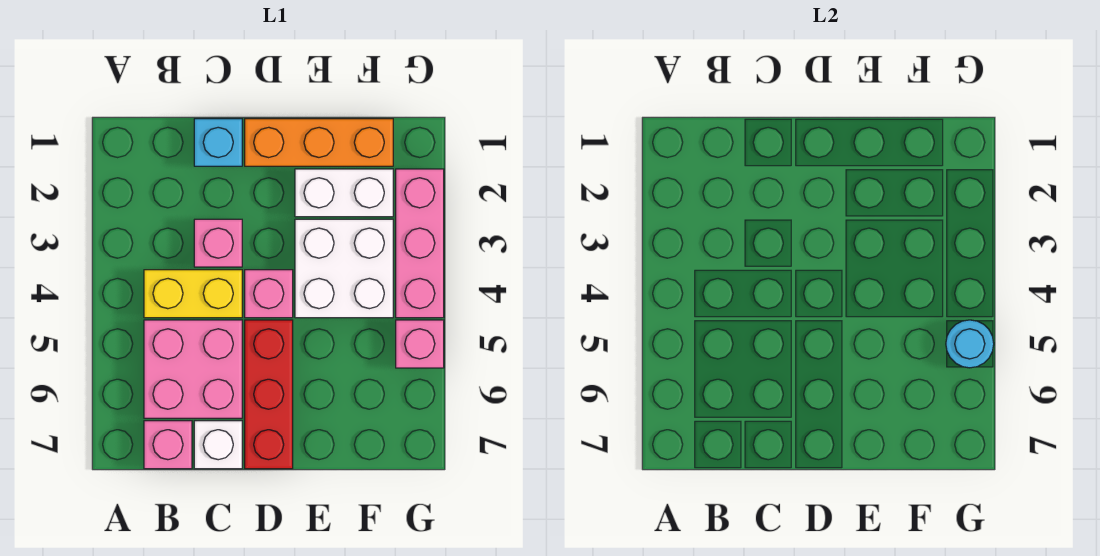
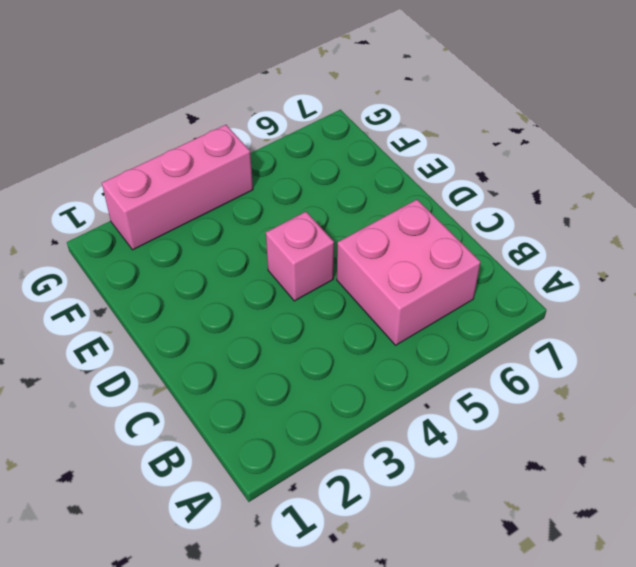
none -> yellow brick B4:C4 level 1
none -> pink brick B7 level 1
none -> cyan brick C1 level 1

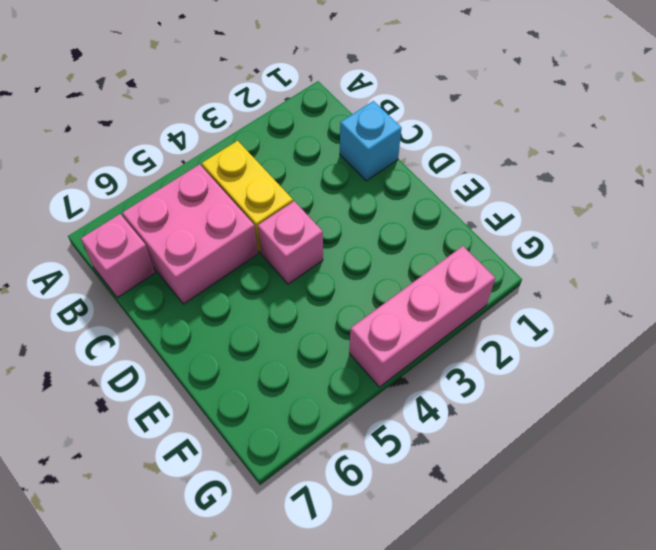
none -> pink brick C3 level 1
none -> white brick C7 level 1
none -> orange brick D1:F1 level 1

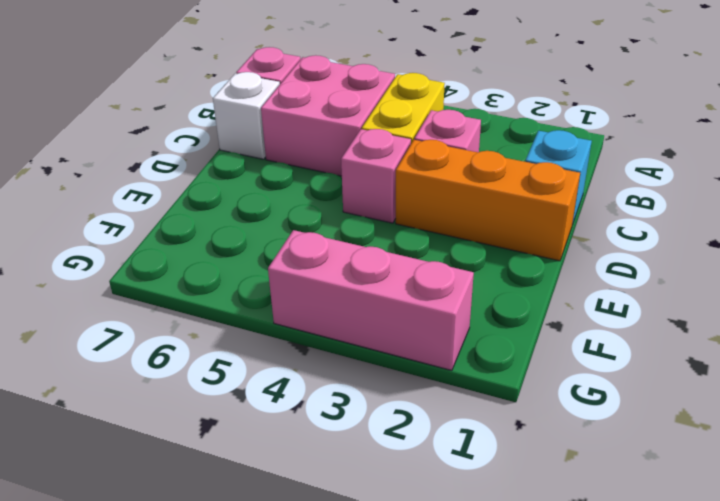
orange brick D1:D3 level 1 -> orange brick D1:F1 level 1
none -> red brick D5:D7 level 1
none -> white brick E2:F2 level 1
none -> white brick E3:F4 level 1

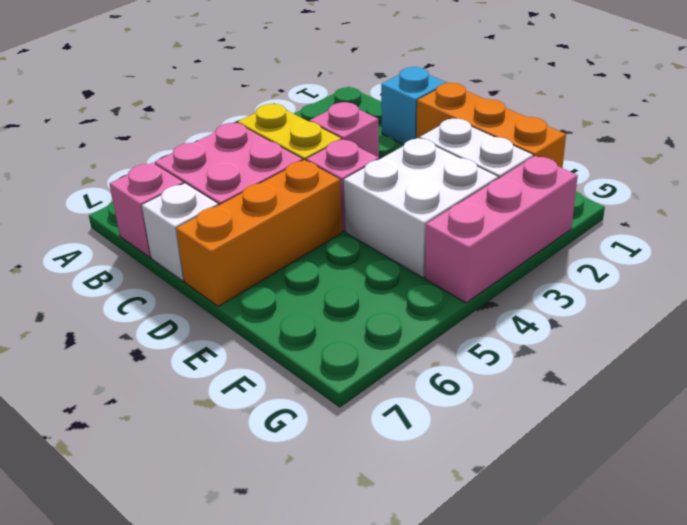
orange brick D5:D7 level 1 -> red brick D5:D7 level 1
none -> pink brick G5 level 1
none -> cyan round brick G5 level 2

